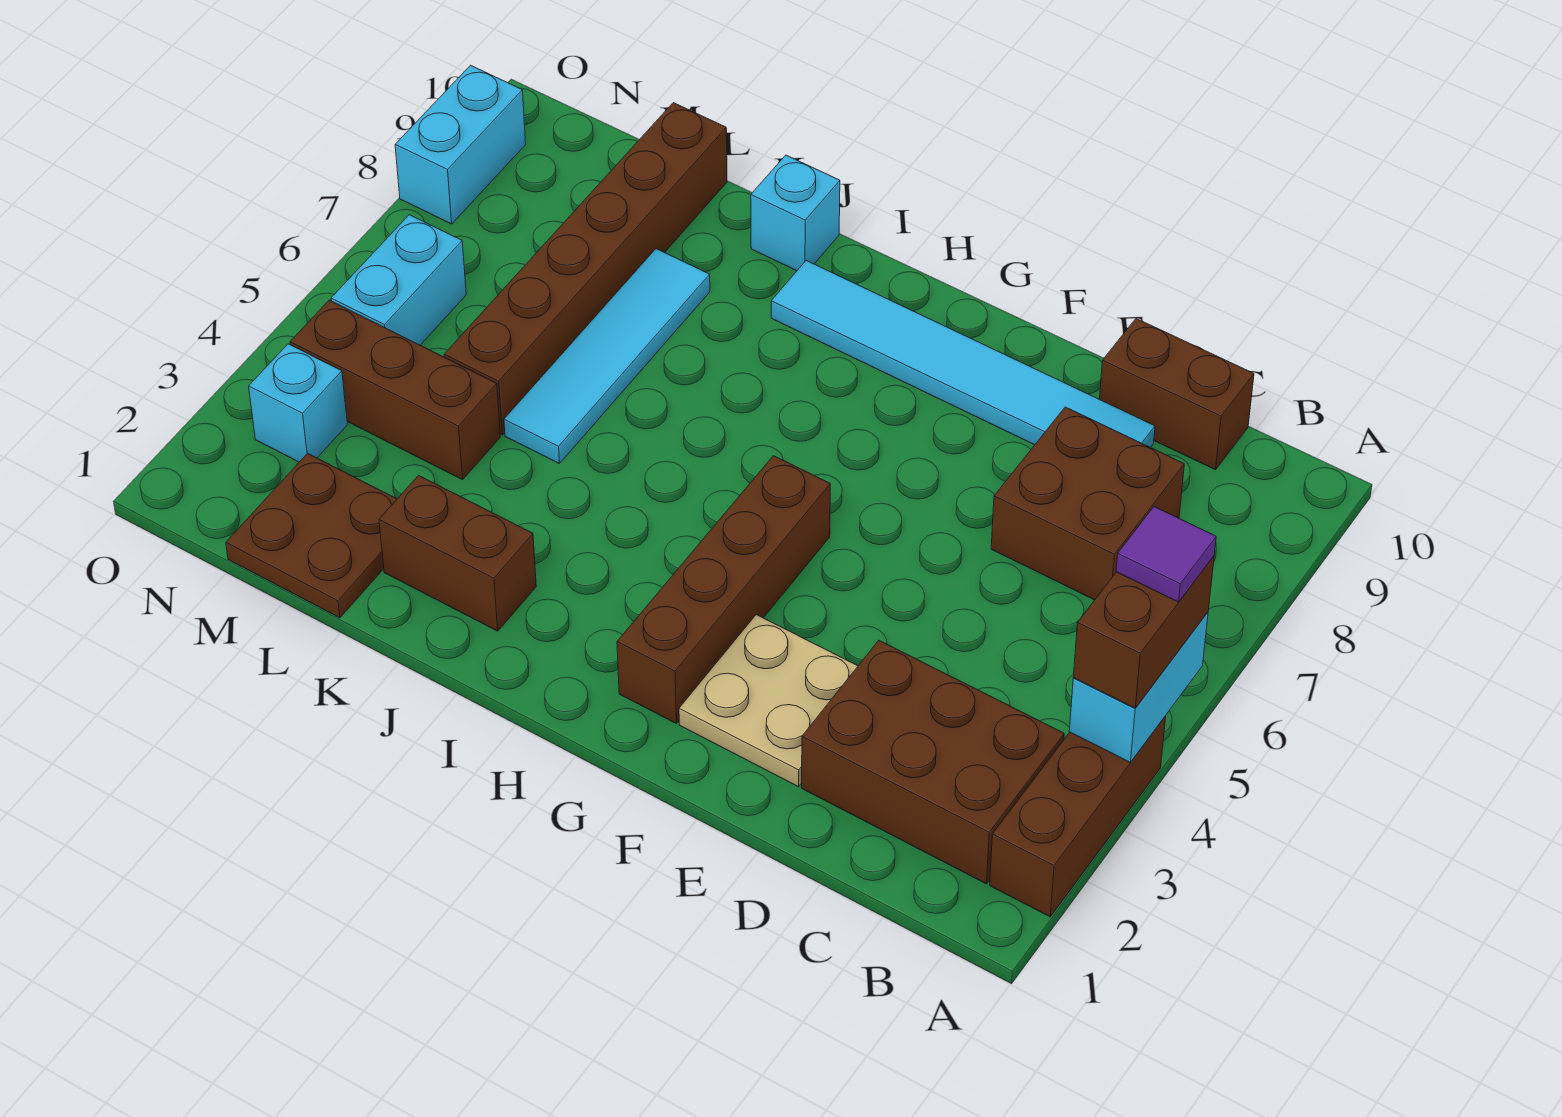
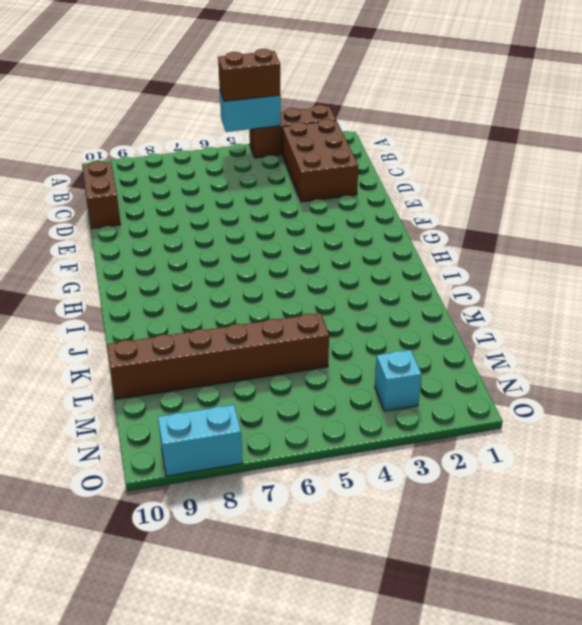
none -> brown brick C7:D8 level 1
none -> cyan tile D9:I9 level 1
none -> tan plate E2:F3 level 1

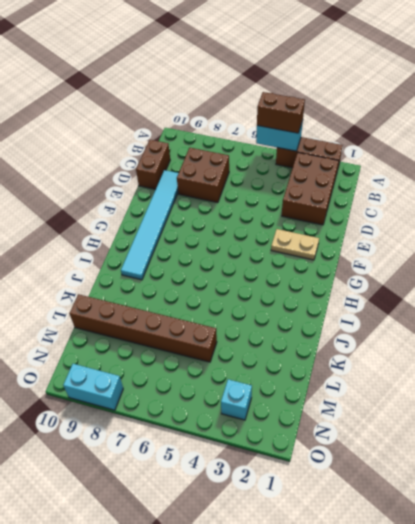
tan plate F2:F3 level 1 -> tan plate E2:F3 level 1
none -> brown brick G2:G5 level 1
none -> brown brick J2:K2 level 1
none -> cyan brick J10 level 1

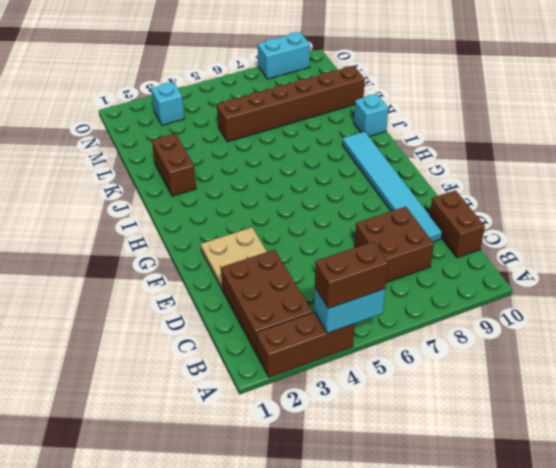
none -> brown brick G2:G5 level 1
none -> cyan tile K5:K8 level 1
none -> brown plate L1:M2 level 1

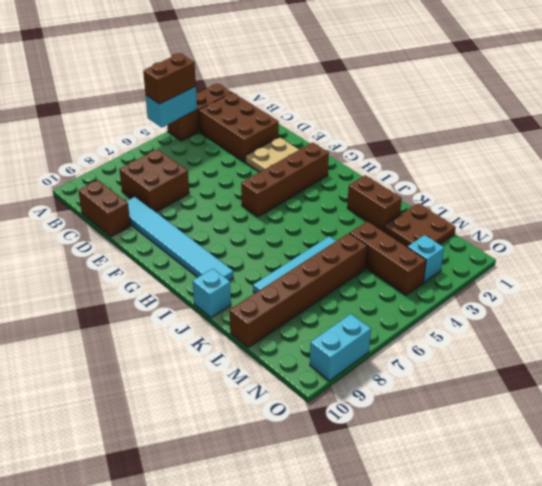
none -> cyan brick N5:N6 level 1
none -> purple tile A5 level 4

